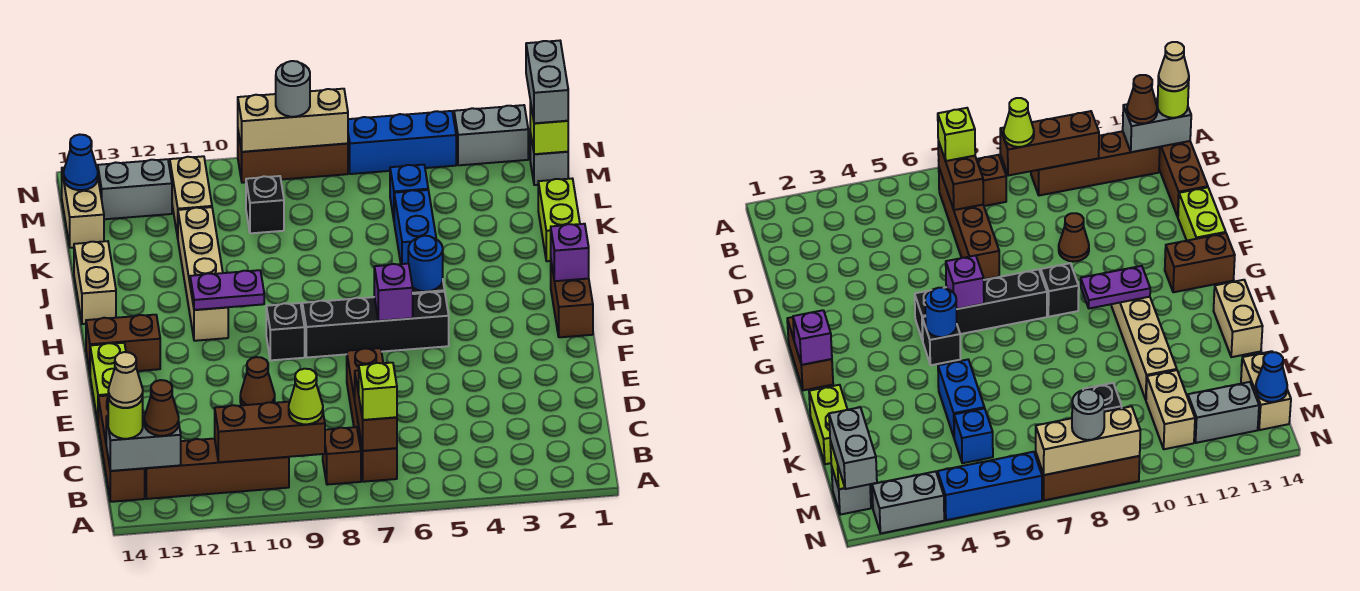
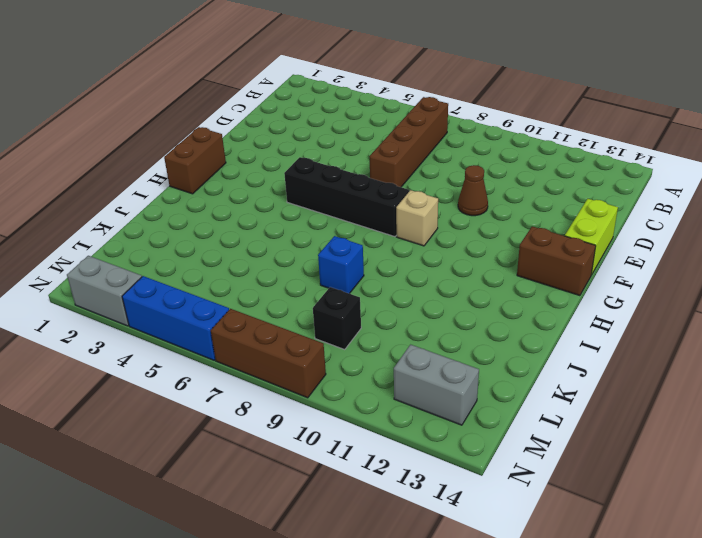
tan brick G9 level 1 -> black brick G9 level 1
blue brick J8 level 1 -> blue brick L5 level 1
none -> brown brick B8 level 1
none -> brown brick B10:B13 level 1
none -> brown brick B14:D14 level 1
none -> black brick H5 level 1

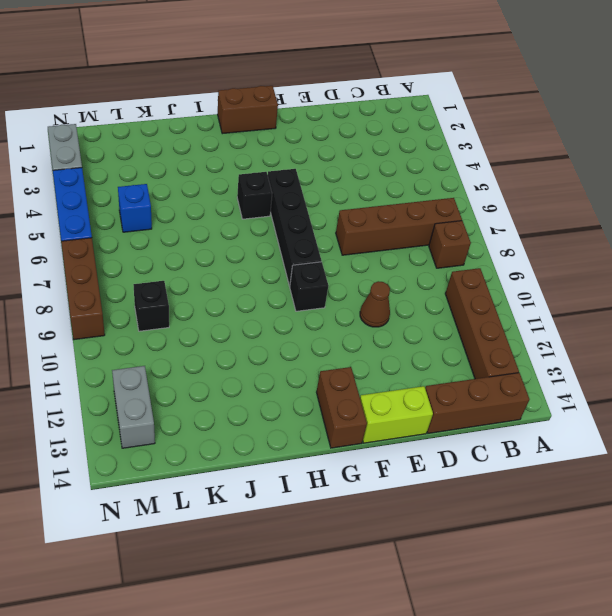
none -> tan brick H11:K11 level 1
none -> tan brick I14:J14 level 1
none -> lime brick J1:K1 level 1
none -> blue brick J5:K5 level 1

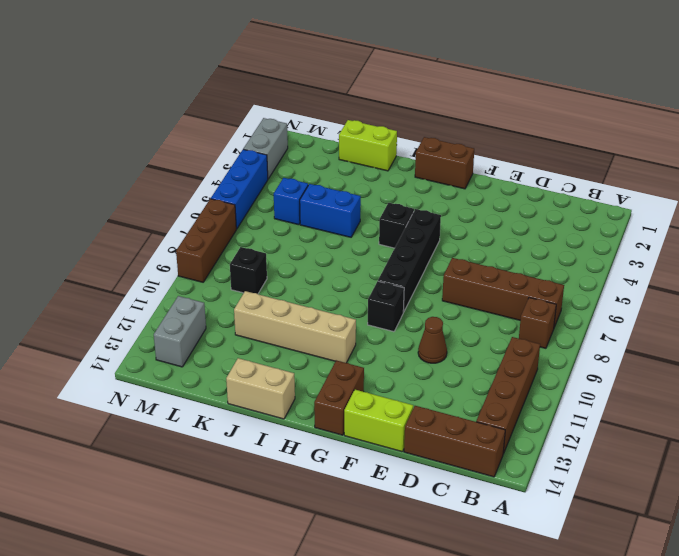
none -> tan brick L11:M11 level 1
none -> tan brick L14:M14 level 1
none -> grey brick M1 level 1
none -> brown brick B7:C7 level 2

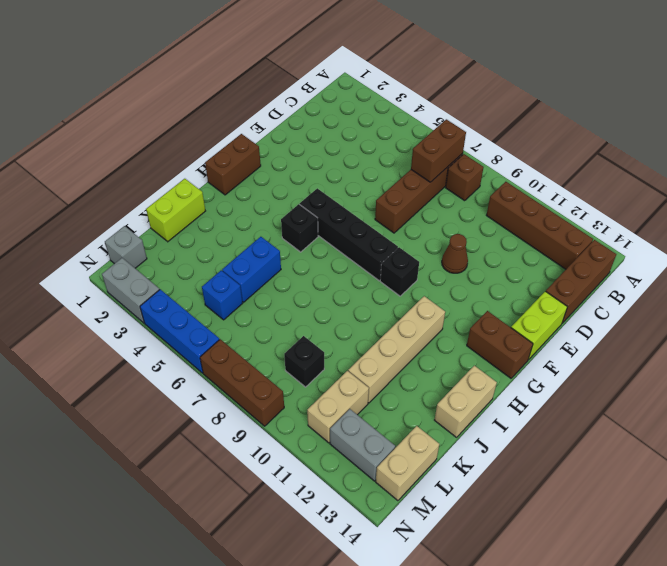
none -> brown brick B9:B11 level 2
none -> grey brick B13:B14 level 2
none -> purple brick G6 level 2
none -> purple brick H1 level 2

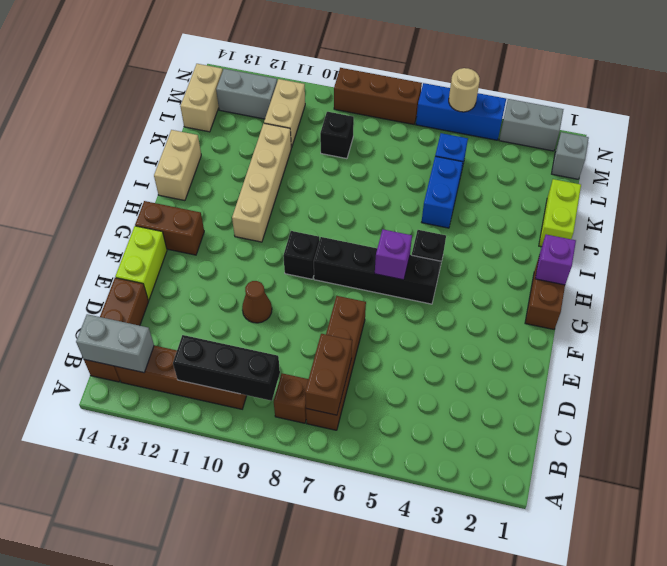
black brick B9:B11 level 2 -> brown brick B9:B11 level 2
tan round brick N5 level 2 -> none
none -> blue round brick H5 level 2
none -> purple plate H10:H11 level 2
none -> lime brick M1 level 2
none -> blue cone M14 level 2

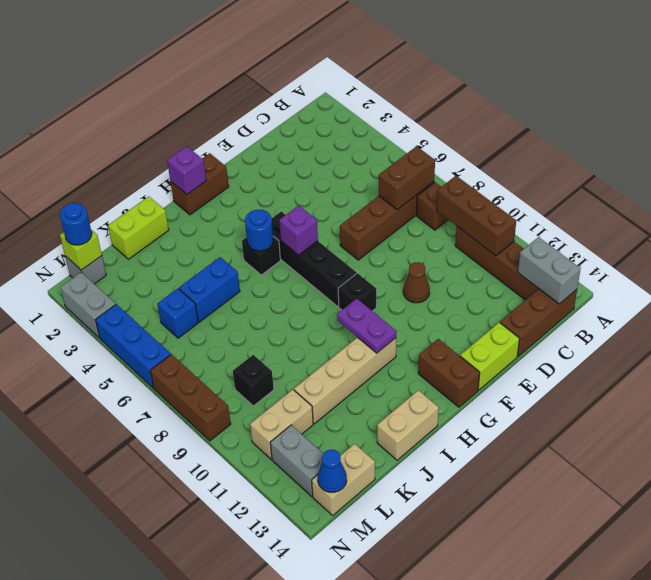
blue round brick M1 level 3 -> grey brick M1:N1 level 3
none -> tan brick N7:N9 level 2
none -> lime brick B7 level 3
none -> lime cone B9 level 3
none -> brown cone B13 level 3

